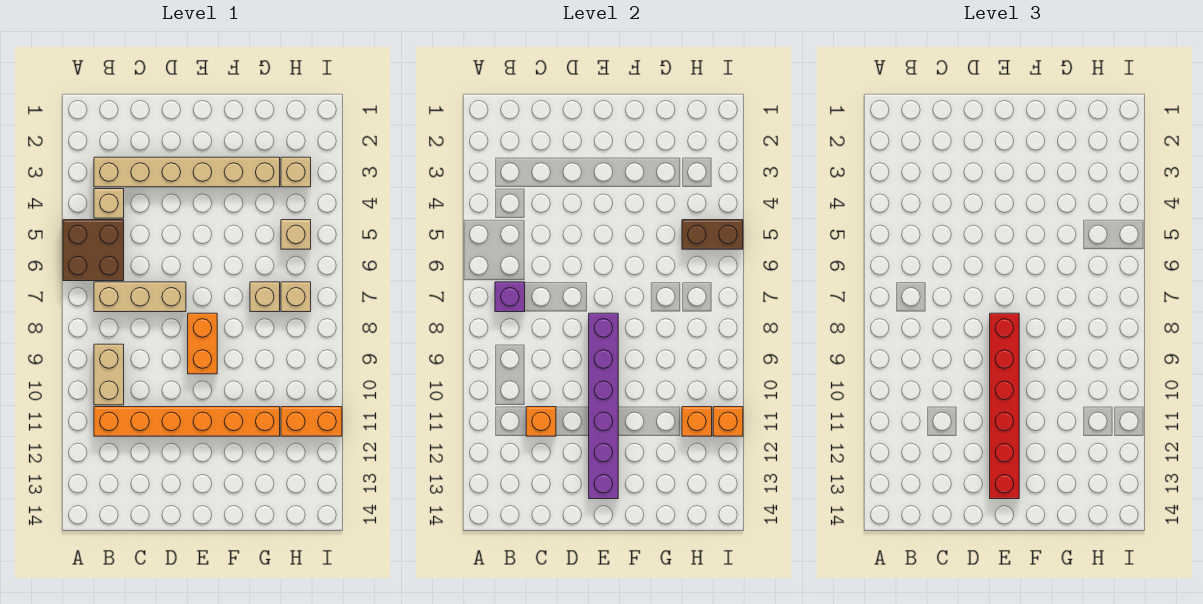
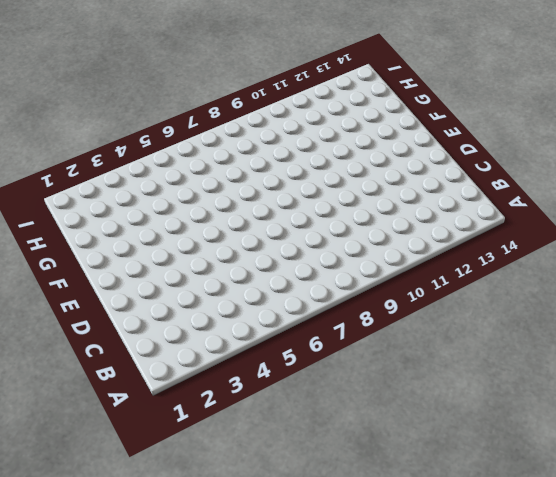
none -> brown brick A5:B6 level 1
none -> tan brick B3:G3 level 1
none -> tan brick B4 level 1

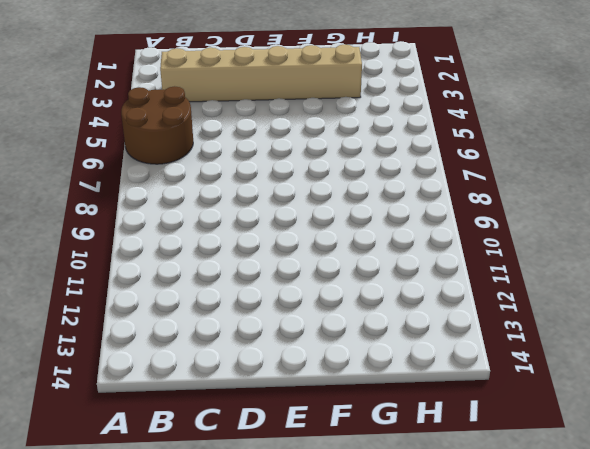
brown round brick A5:B6 level 1 -> brown brick A5:B6 level 1
none -> tan brick B4 level 1
none -> tan brick B7:D7 level 1
none -> tan brick B9:B10 level 1

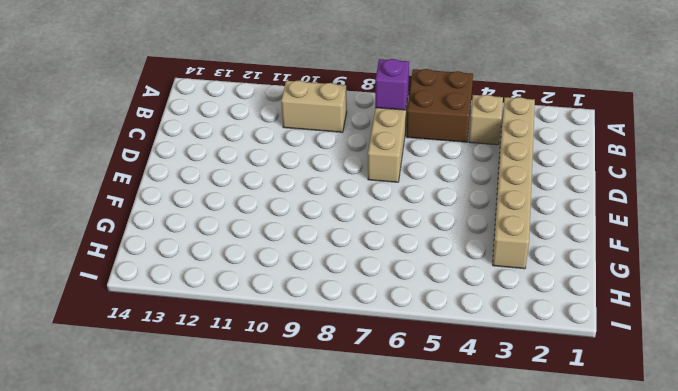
none -> orange brick B11:G11 level 1
none -> orange brick E8:E9 level 1
none -> tan brick G7 level 1

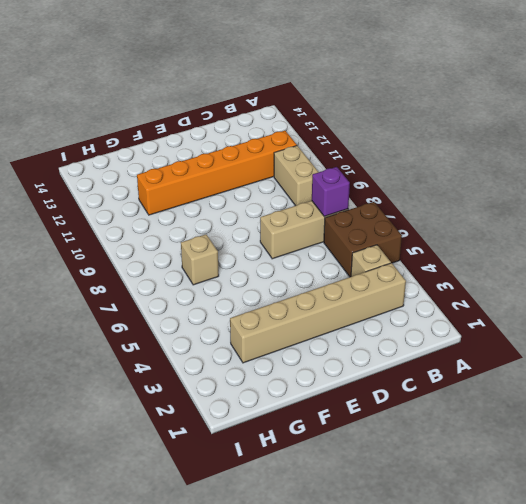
none -> orange brick E8:E9 level 1
none -> tan brick H3 level 1
none -> tan brick H5 level 1

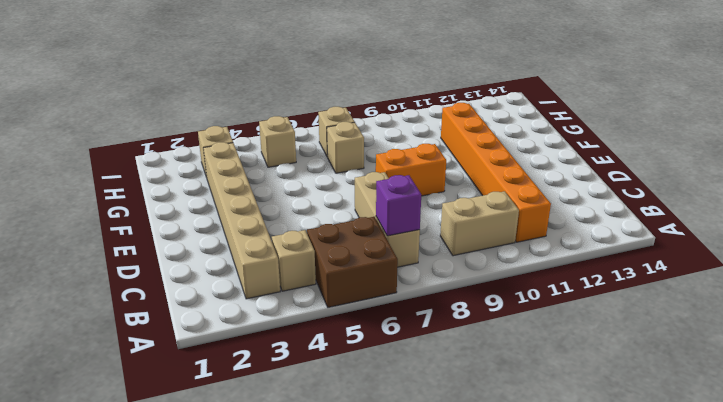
none -> orange brick H11:I11 level 1
none -> orange brick C11 level 2
none -> purple brick E8:E13 level 2

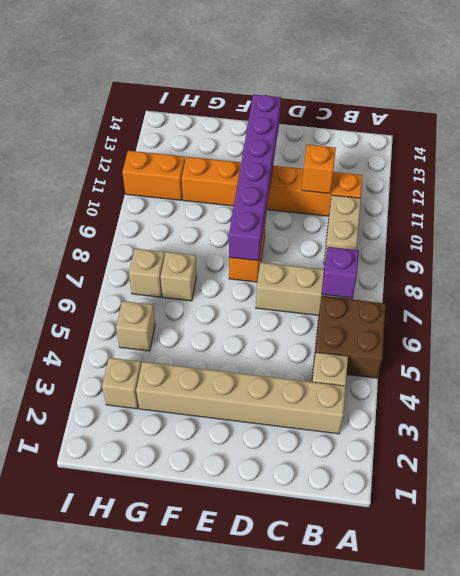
none -> brown brick H5:I5 level 2
none -> orange brick H11 level 2
none -> orange brick I11 level 2

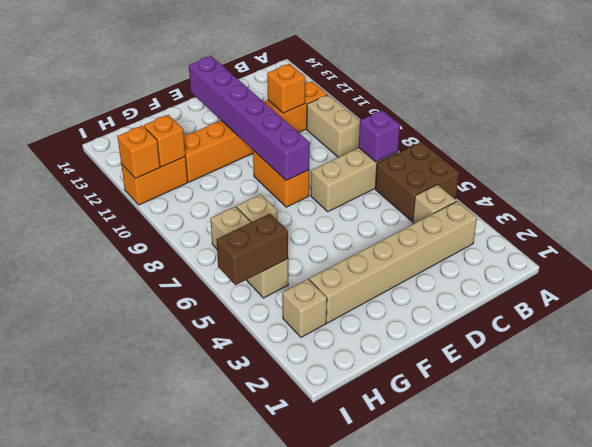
none -> red brick E8:E13 level 3

